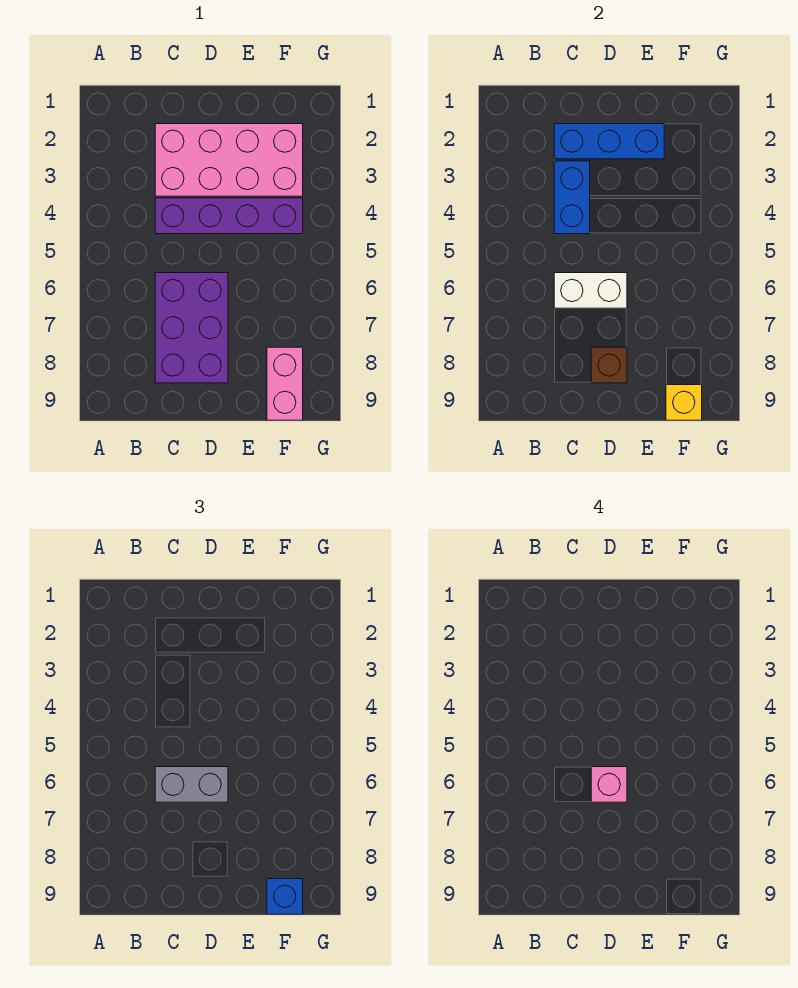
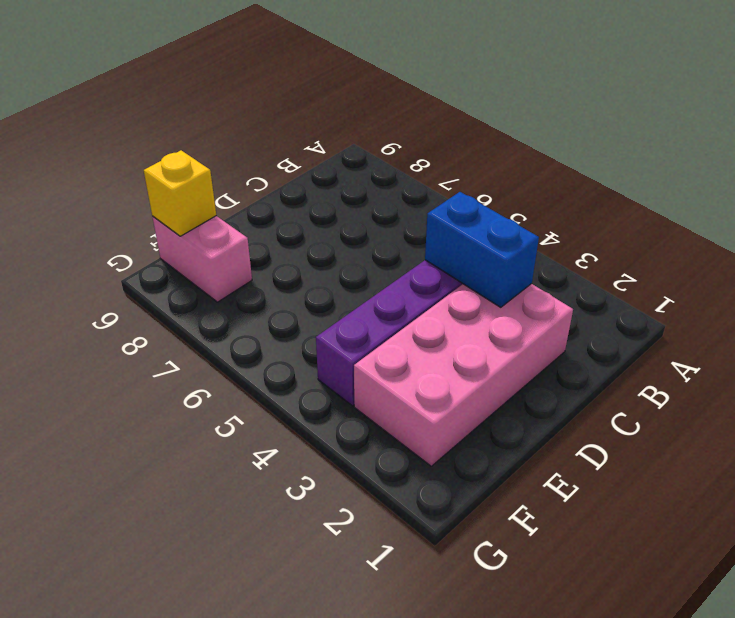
none -> purple brick C6:D8 level 1
none -> blue brick C2:E2 level 2
none -> white brick C6:D6 level 2

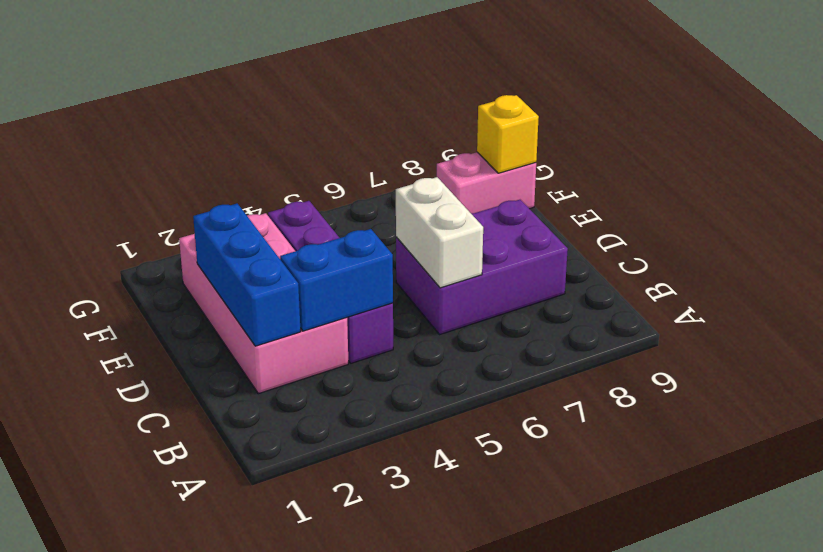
none -> brown brick D8 level 2
none -> grey brick C6:D6 level 3
none -> blue brick F9 level 3

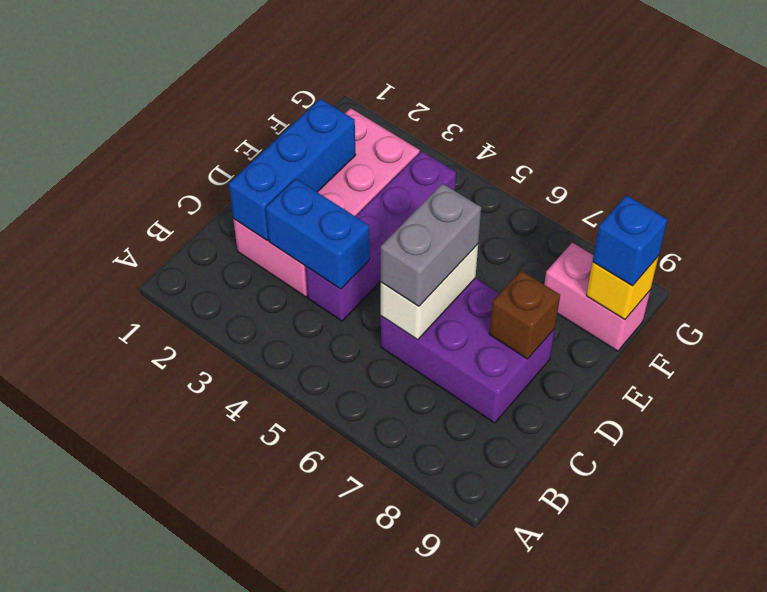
none -> pink brick D6 level 4

